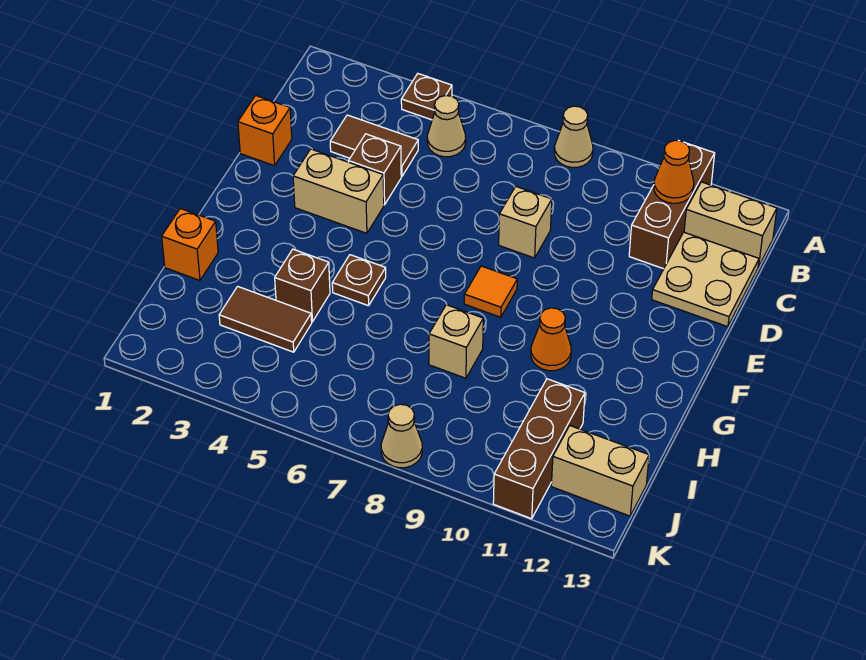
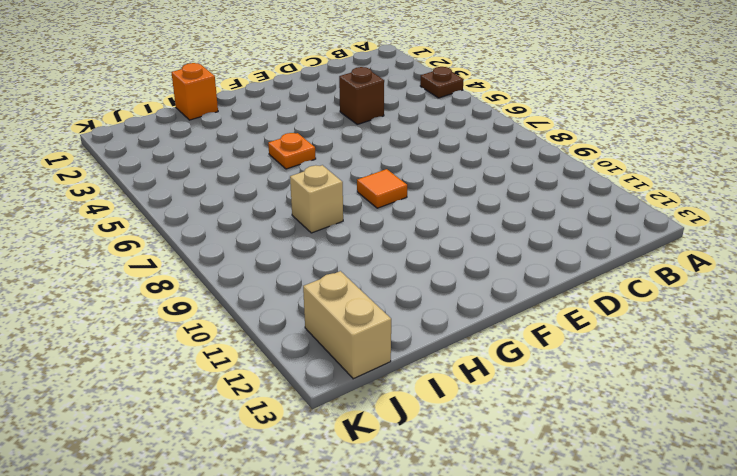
orange plate G5 level 1 -> brown plate G5 level 1
none -> tan cone A8 level 1
none -> brown brick A11:C11 level 1
none -> tan cone B5 level 1

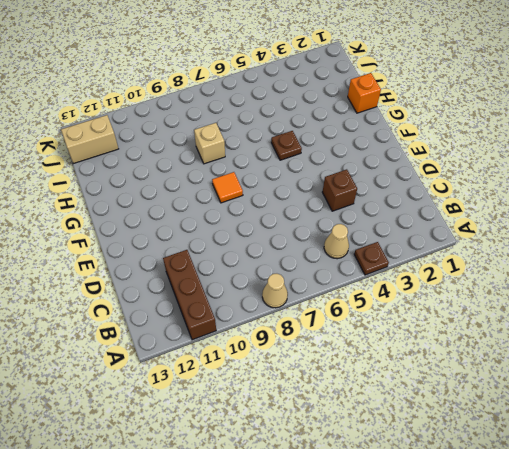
none -> tan brick B12:B13 level 1
none -> brown tile C3:C4 level 1
none -> tan plate C12:D13 level 1

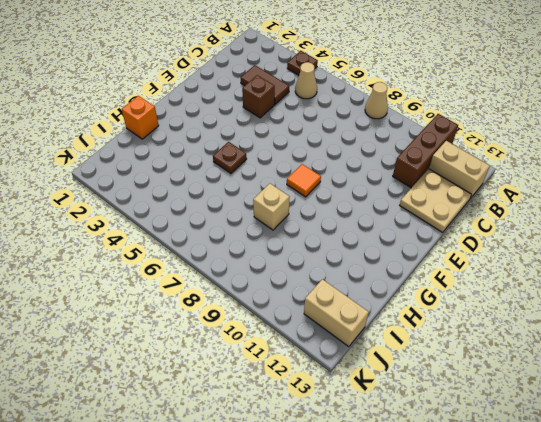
none -> orange brick D1 level 1
none -> tan brick D8 level 1
none -> tan brick E3:E4 level 1

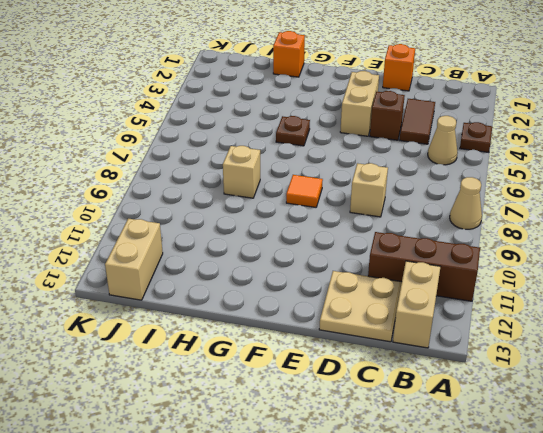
none -> orange cone G10 level 1
none -> brown brick H4 level 1
none -> brown tile I3:I4 level 1

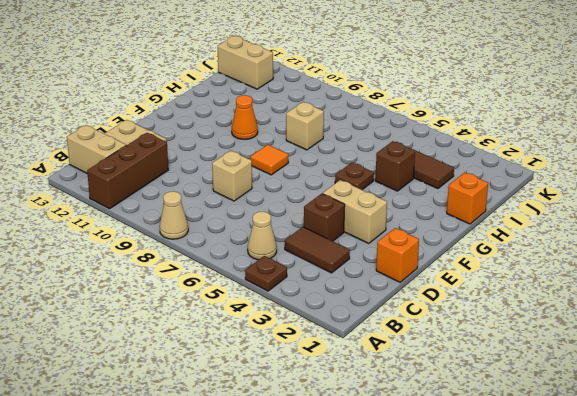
none -> brown brick I11:K11 level 1
none -> tan cone K8 level 1
none -> orange cone B11 level 2

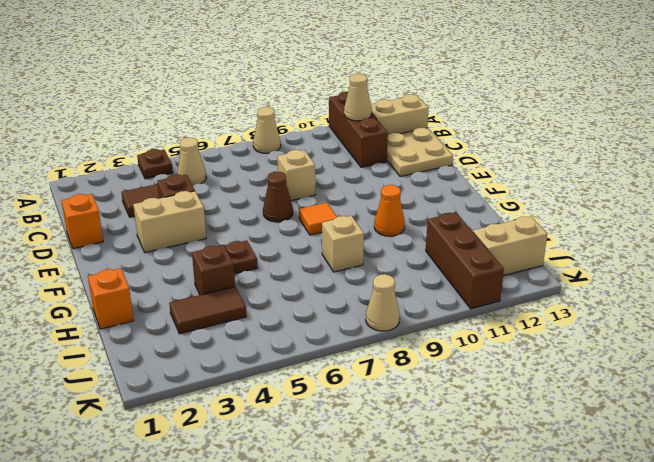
tan cone B11 level 2 -> orange cone B11 level 2
brown cone E7 level 1 -> none

